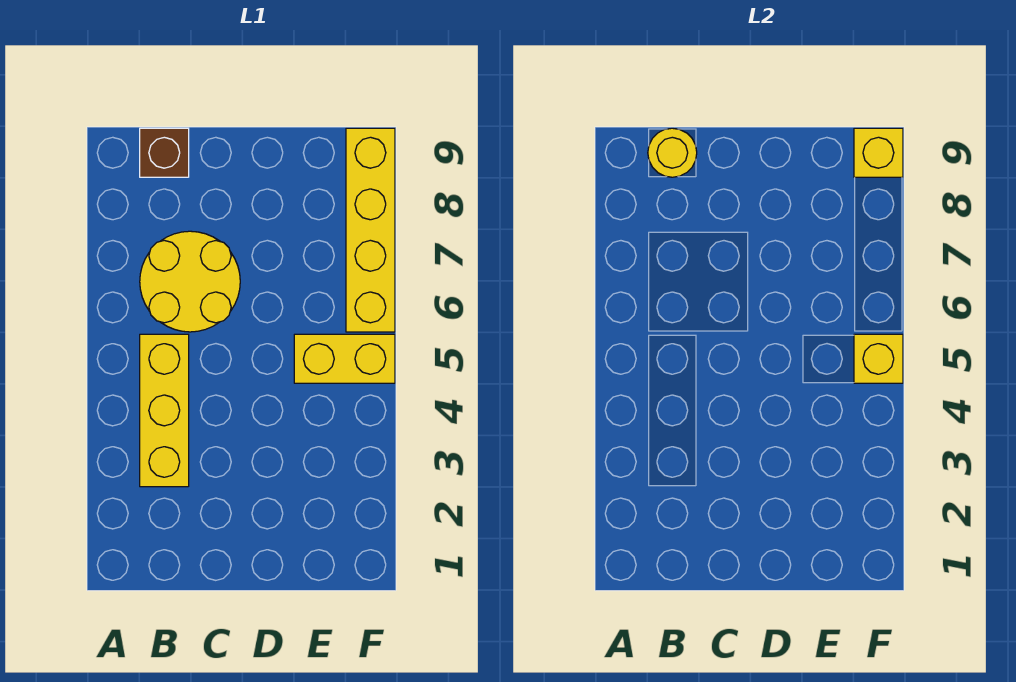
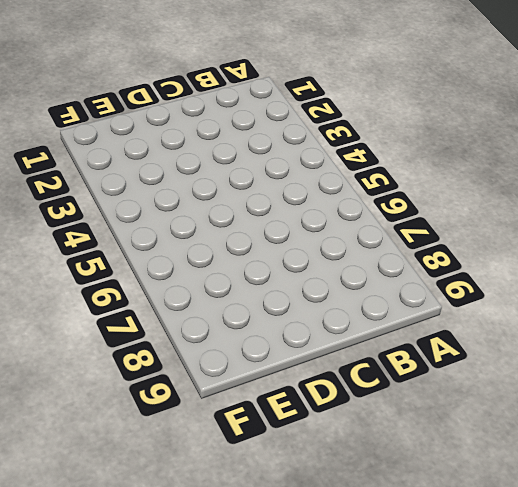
none -> yellow brick B3:B5 level 1
none -> yellow round brick B6:C7 level 1

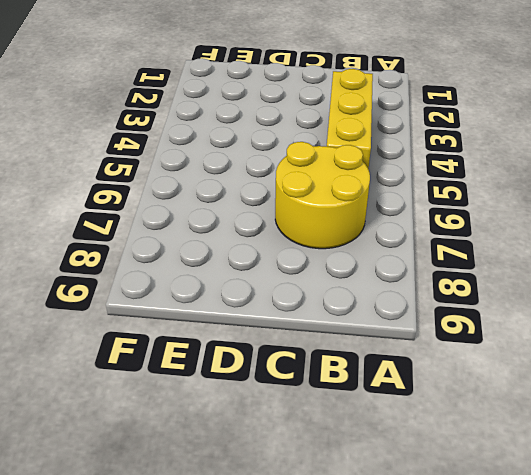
none -> brown brick B9 level 1
none -> yellow brick E5:F5 level 1

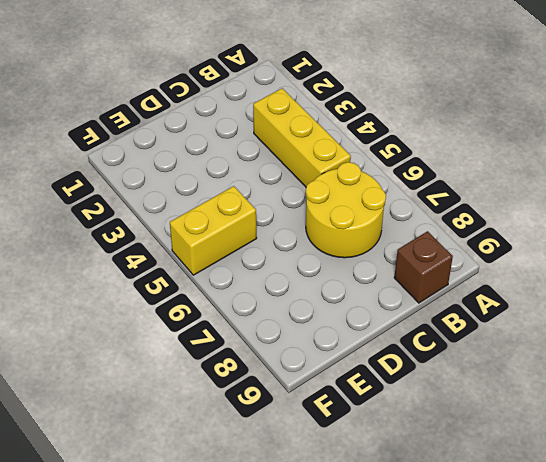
none -> yellow brick F6:F9 level 1
none -> yellow round brick B9 level 2

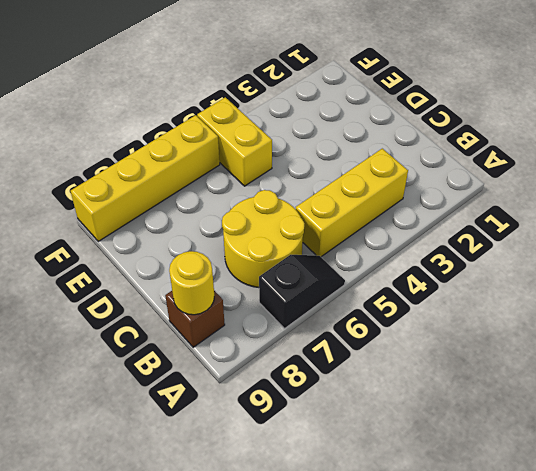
black slope A6:A7 level 1 top 7 -> none
none -> yellow brick F5 level 2
none -> yellow brick F9 level 2

